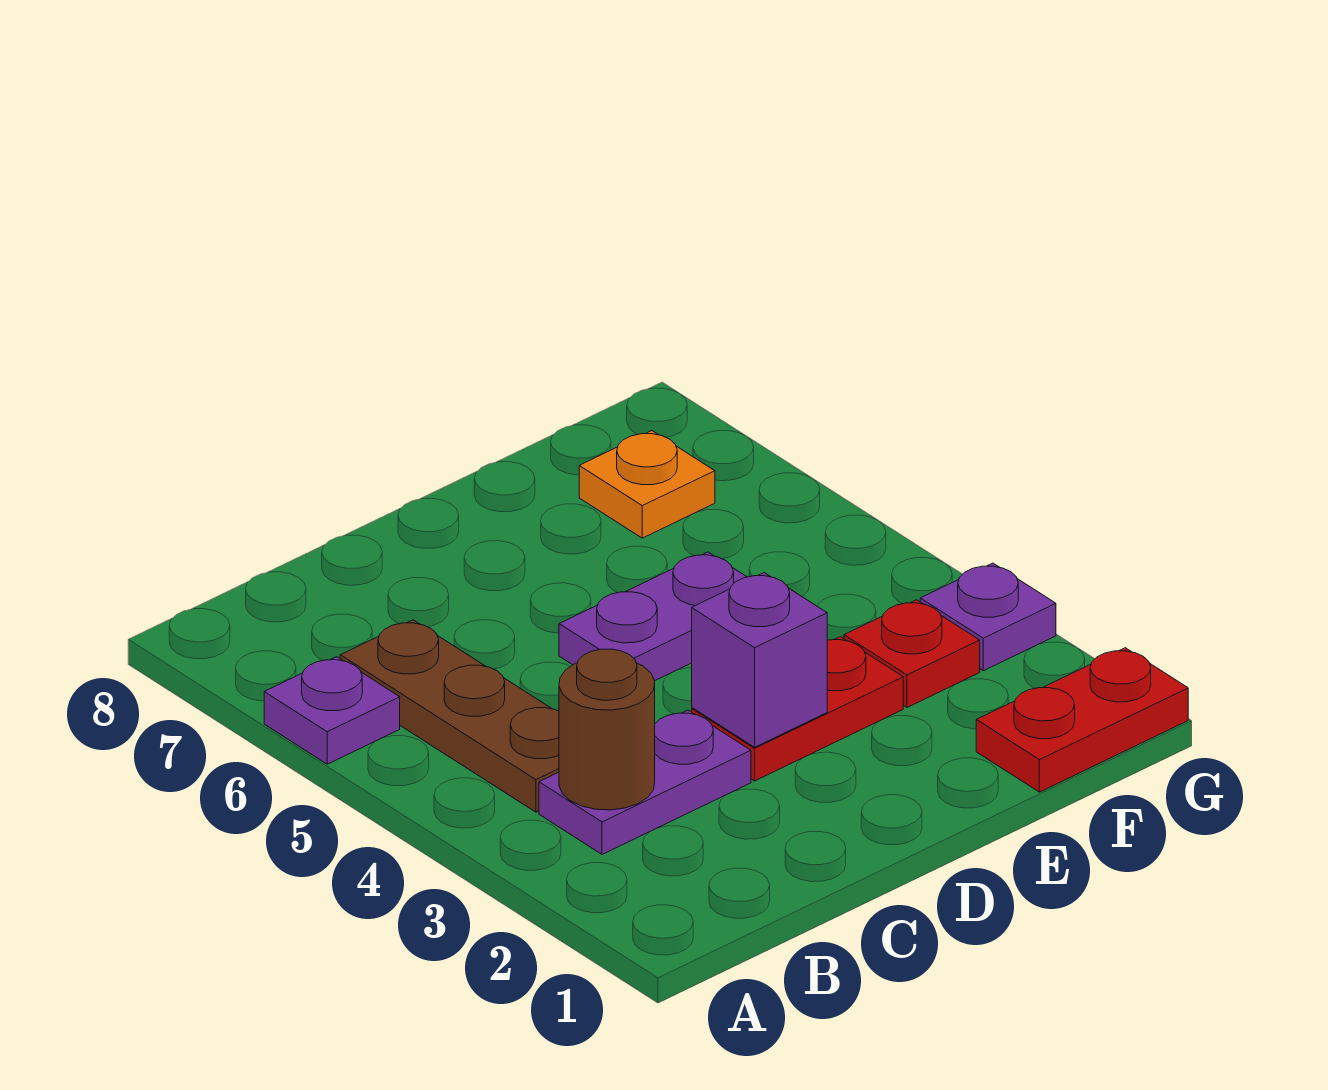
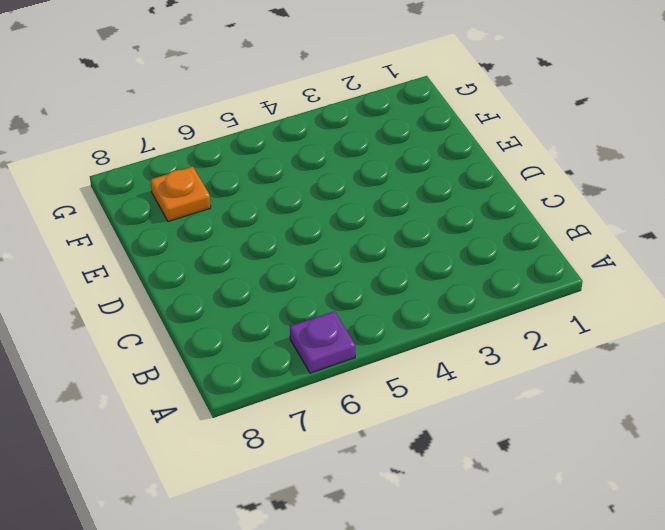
none -> purple plate B3:C3 level 1
none -> brown plate B4:B6 level 1

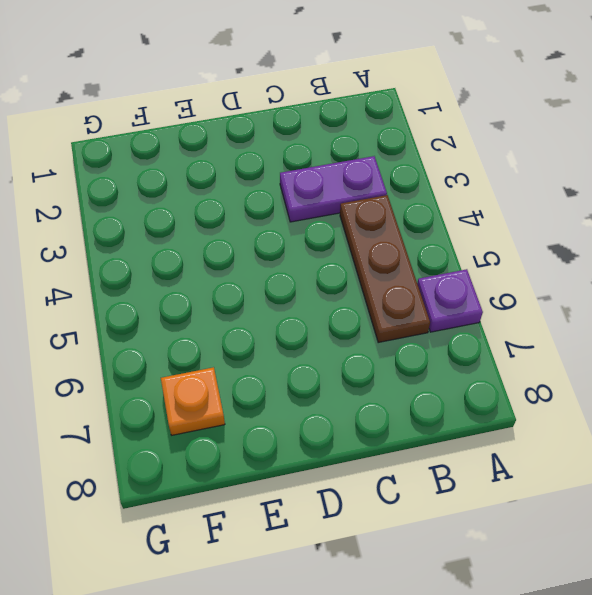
none -> red plate D3:E3 level 1
none -> purple plate D5:E5 level 1

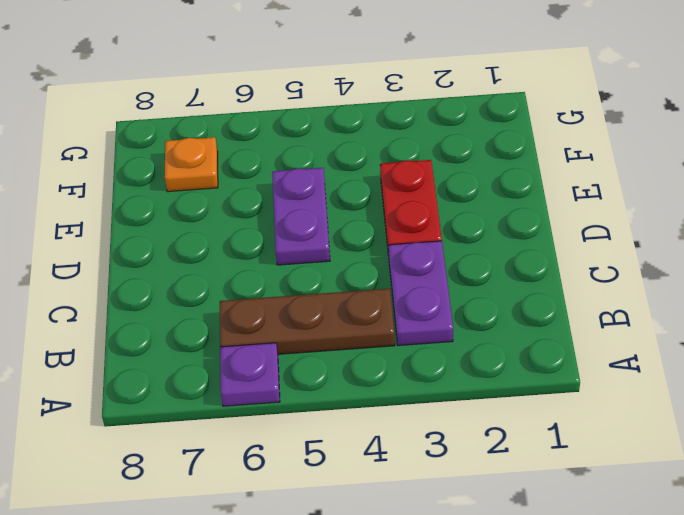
none -> red plate F1:G1 level 1
none -> red plate F3 level 1

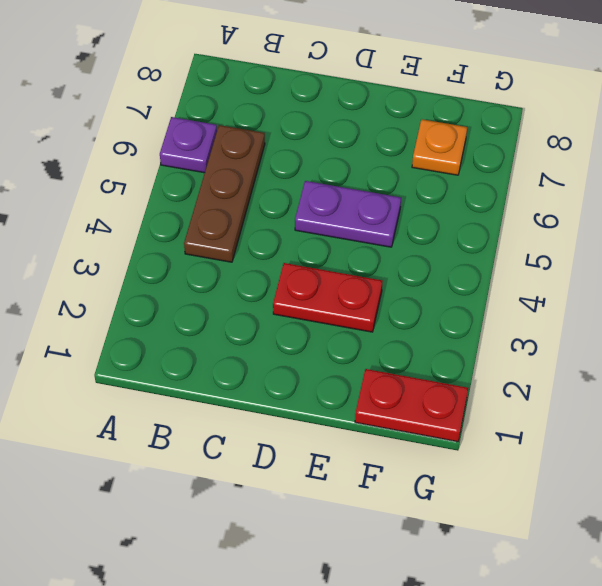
none -> purple plate B3:C3 level 1
none -> red plate F3 level 1

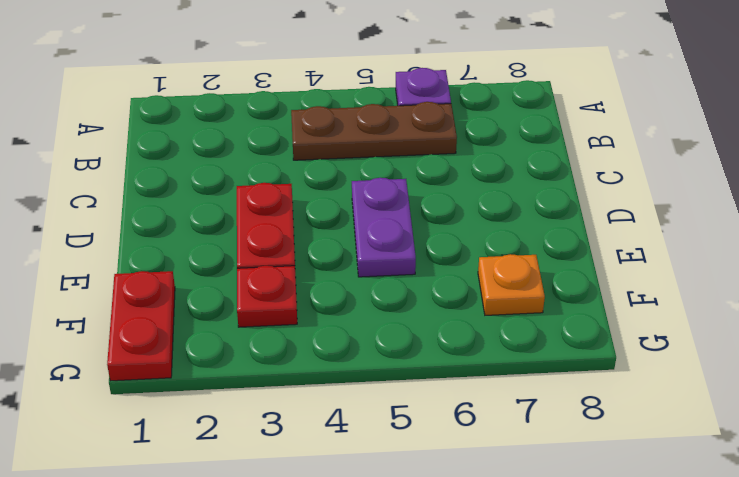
none -> purple plate B3:C3 level 1
none -> purple plate G3 level 1

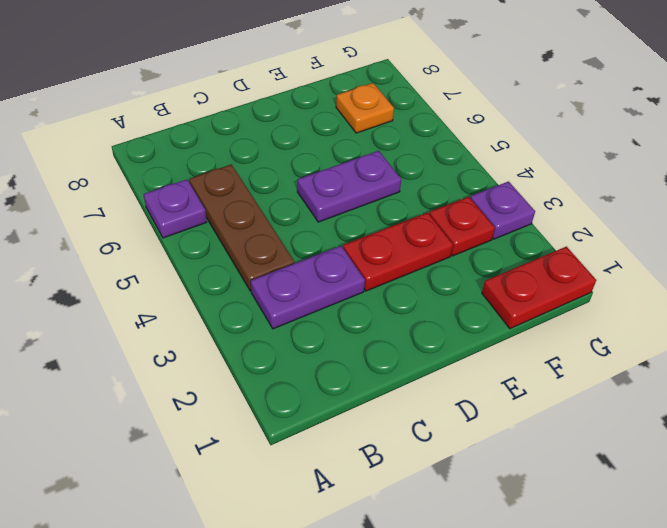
none -> brown round brick B3 level 2
none -> purple brick D3 level 2

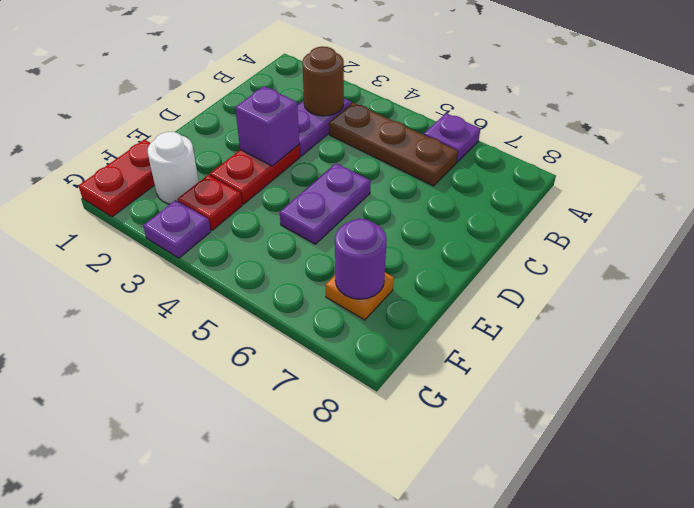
white round brick F2 level 1 -> none
purple round brick F7 level 2 -> none

